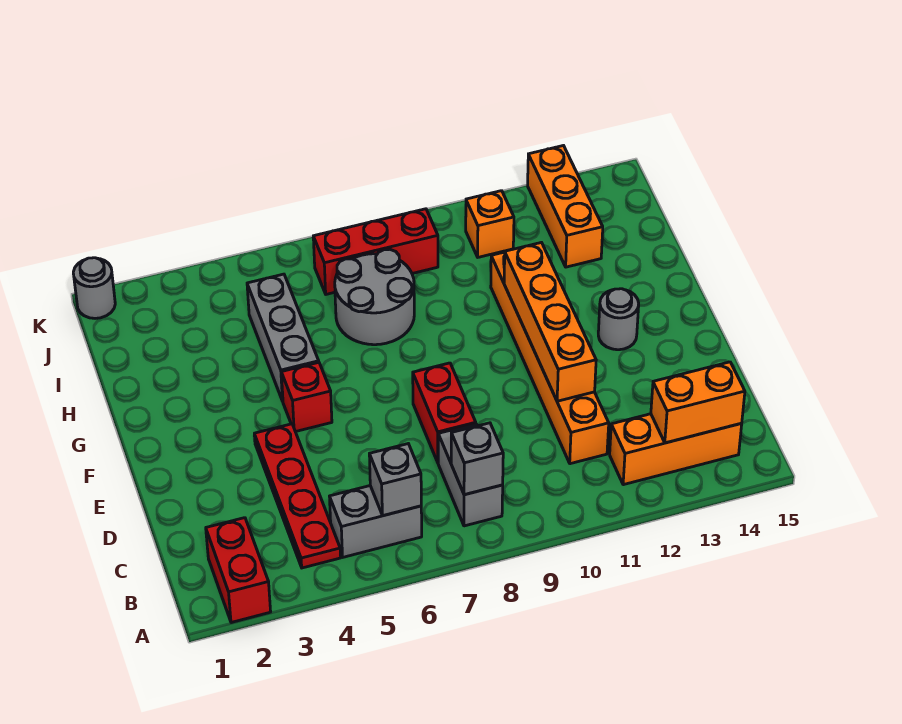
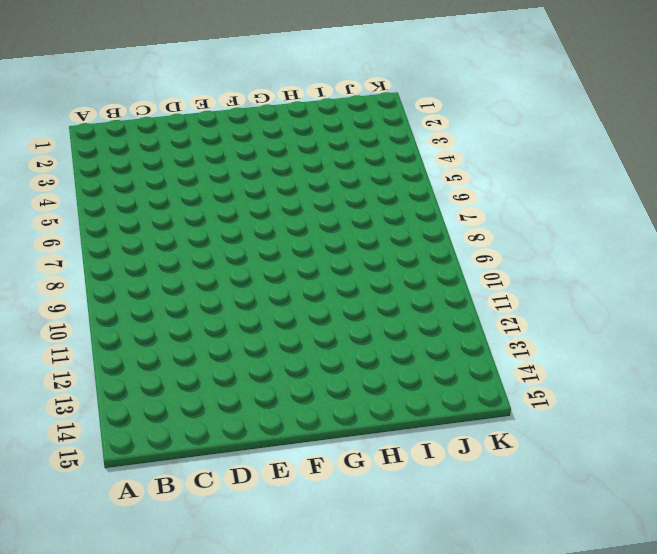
none -> red brick A2:B2 level 1
none -> red plate B4:E4 level 1
none -> grey brick B5:B6 level 1

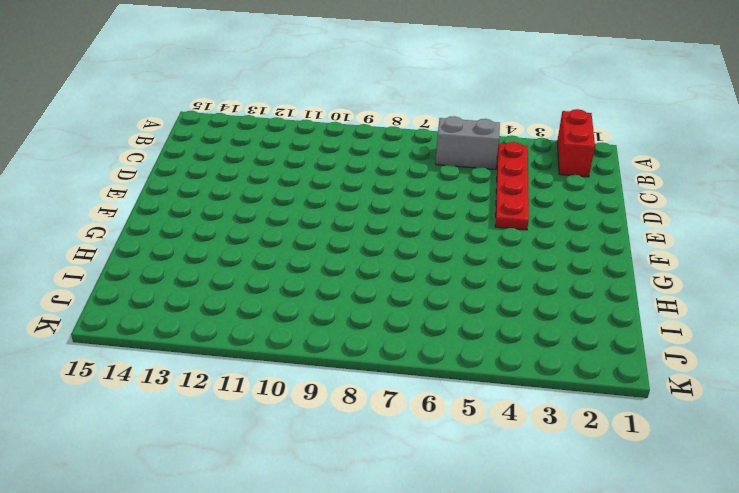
none -> grey brick B8:C8 level 1
none -> orange brick B12:B14 level 1
none -> orange brick C11:H11 level 1

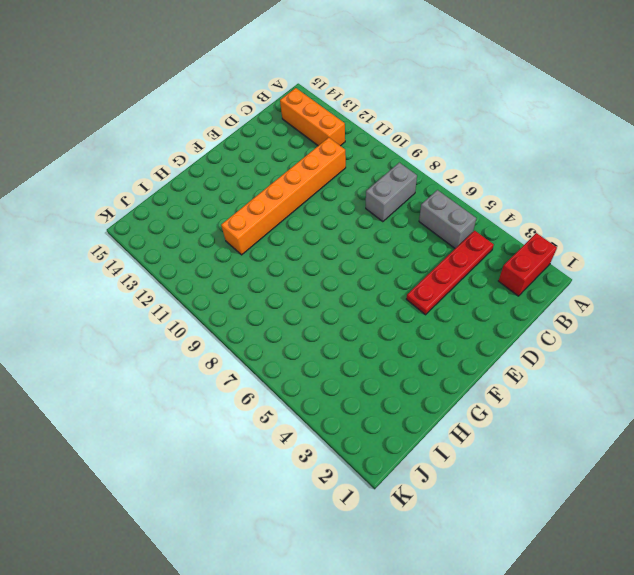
none -> red brick D8:E8 level 1
none -> red brick F5 level 1
none -> grey round brick F13 level 1

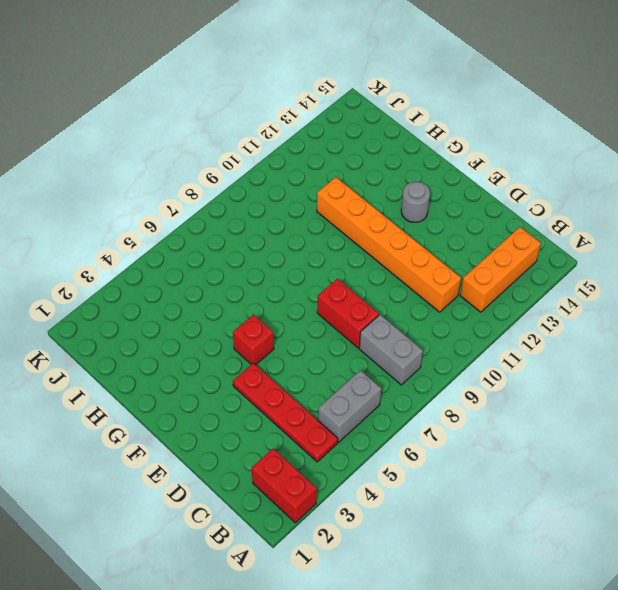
none -> grey brick G5:I5 level 1
none -> grey round brick H7:I8 level 1
none -> orange brick I13:K13 level 1

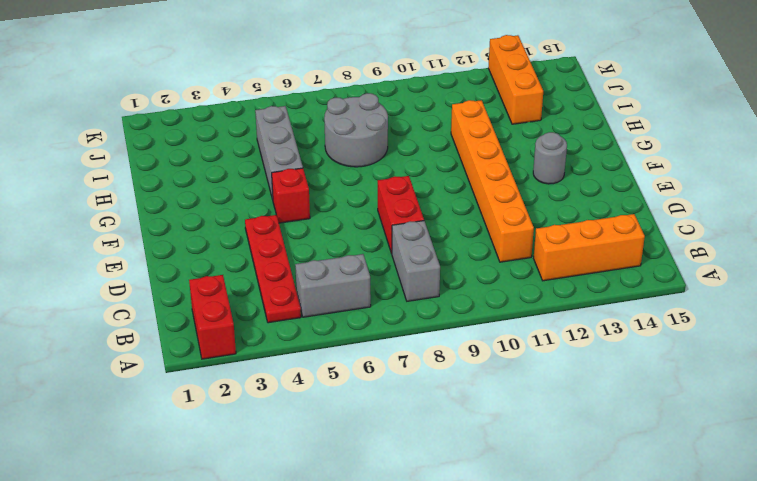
none -> red brick J7:J9 level 1
none -> orange brick J11 level 1
none -> grey round brick K1 level 1

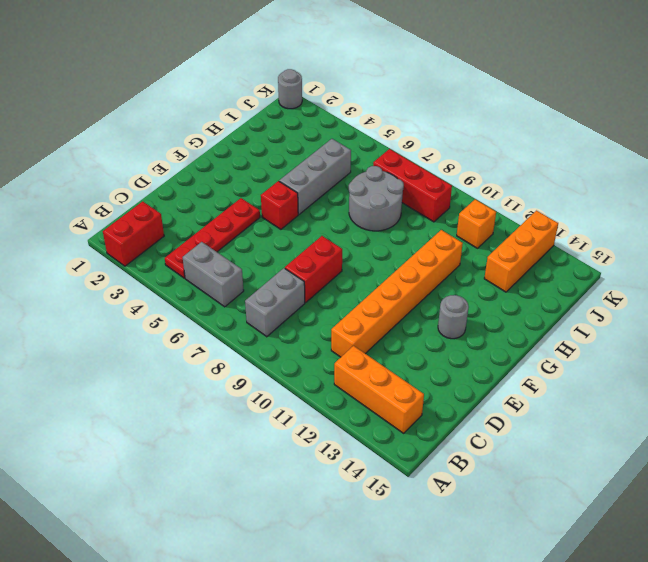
none -> grey brick B6 level 2
none -> grey brick B8 level 2
none -> orange brick B13:B14 level 2

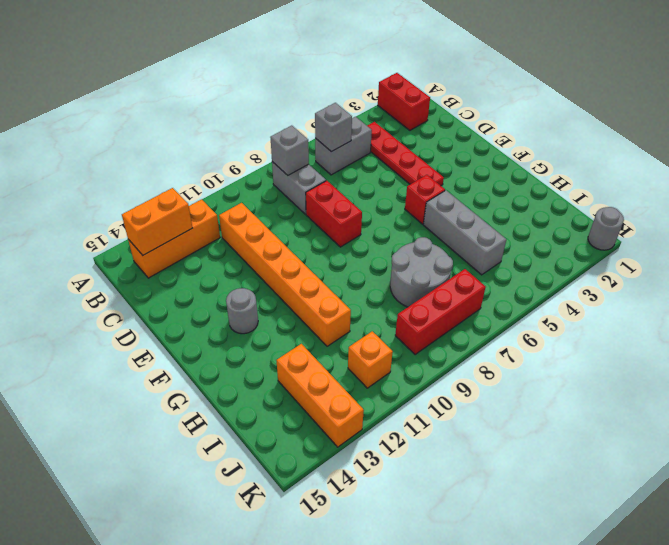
none -> orange brick D11:G11 level 2

